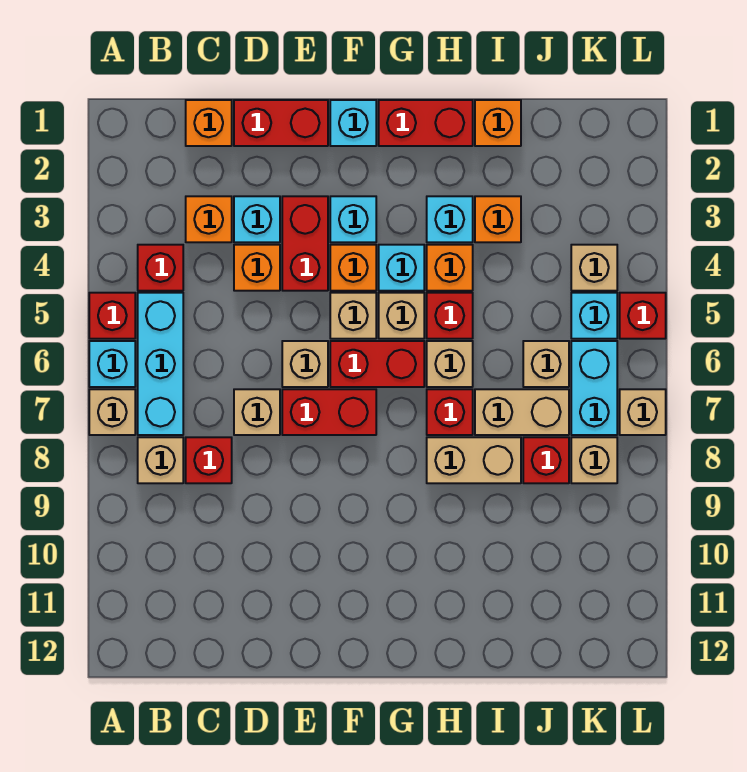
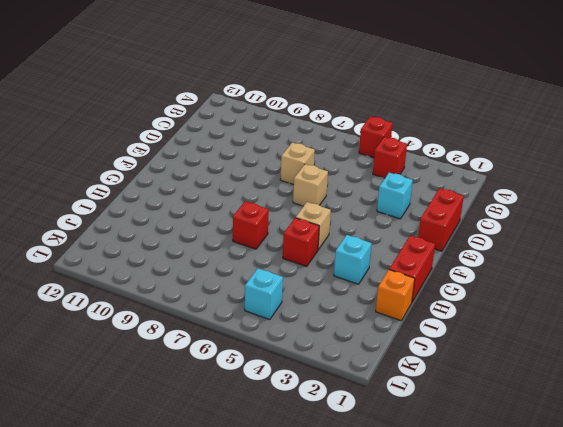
none -> cyan brick A6 level 1
none -> tan brick A7 level 1
none -> cyan brick B5:B7 level 1
none -> tan brick B8 level 1

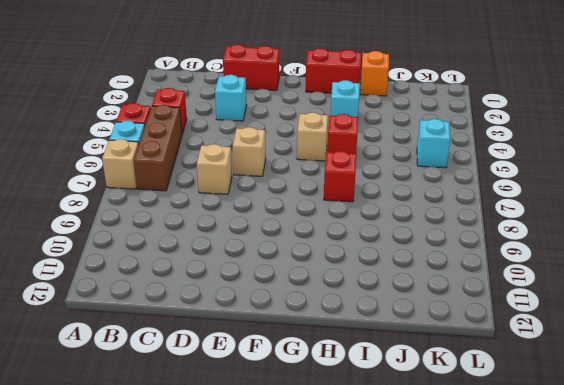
brown brick B5:B7 level 1 -> cyan brick B5:B7 level 1
none -> tan brick B8 level 1
none -> orange brick C1 level 1
none -> orange brick C3 level 1
none -> red brick C8 level 1

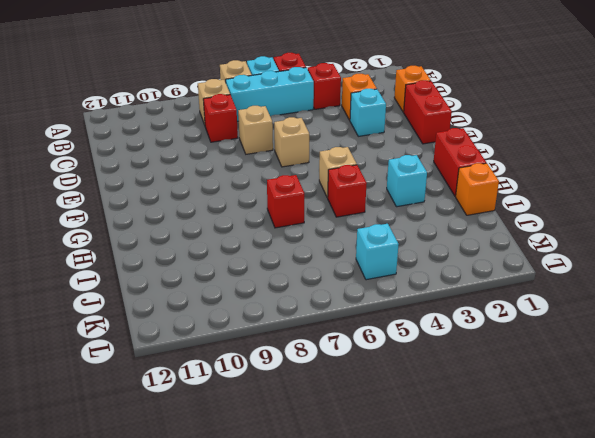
none -> orange brick D4 level 1
none -> red brick E3:E4 level 1
none -> red brick E7:F7 level 1
none -> cyan brick F1 level 1

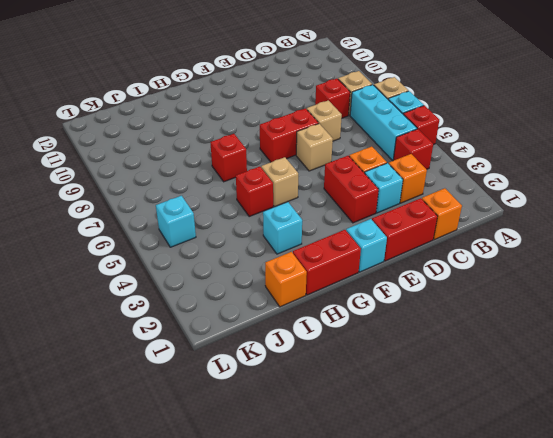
none -> cyan brick F3 level 1
none -> orange brick F4 level 1
none -> tan brick F5 level 1
none -> red brick F6:G6 level 1

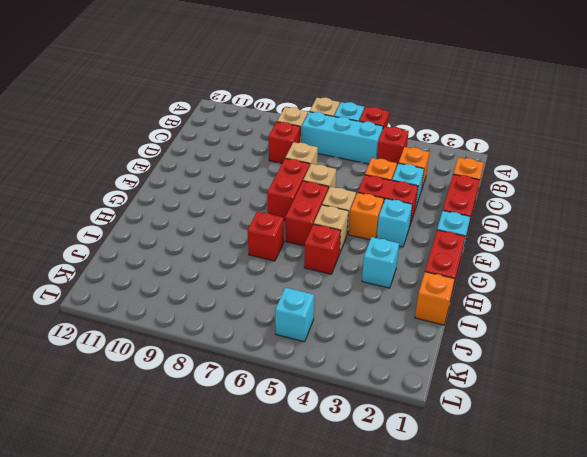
none -> cyan brick G4 level 1
none -> orange brick H4 level 1
none -> tan brick H6 level 1
none -> tan brick H8:I8 level 1

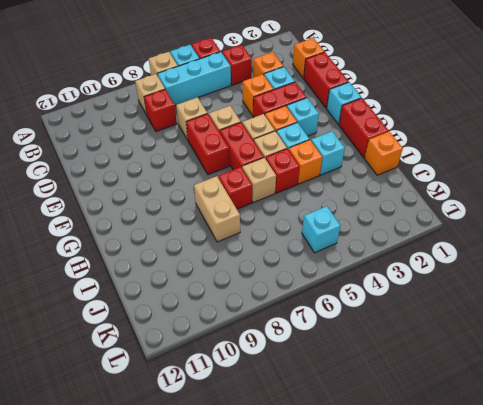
none -> orange brick I3 level 1
none -> tan brick I7:J7 level 1
none -> tan brick J6 level 1
none -> red brick J8 level 1

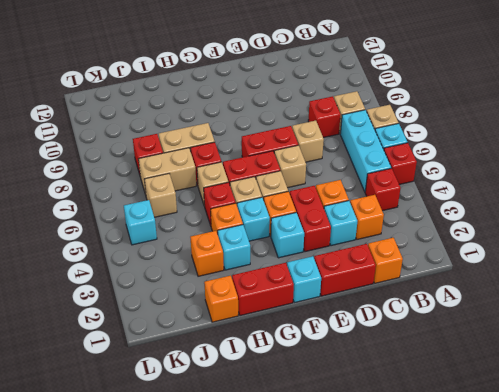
none -> tan brick K4 level 1
none -> cyan brick K6:K7 level 1
none -> tan brick K8 level 1
none -> red brick L5 level 1

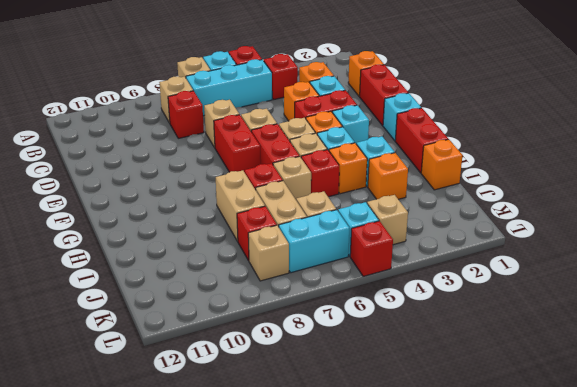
none -> tan brick L7 level 1

